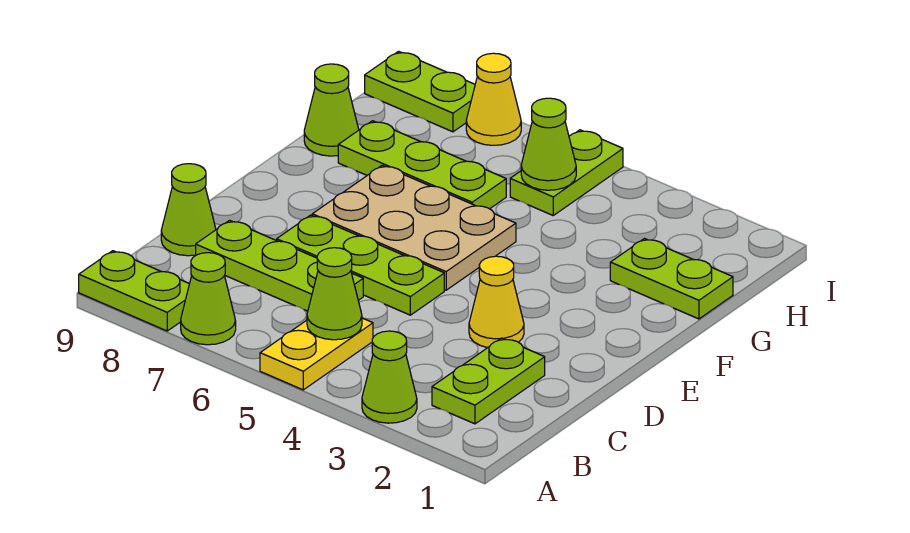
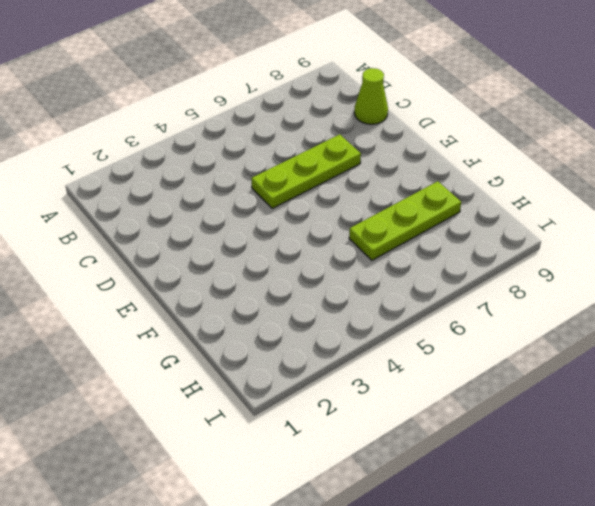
none -> lime cone A3 level 1
none -> yellow plate A5:B5 level 1
none -> lime cone A7 level 1

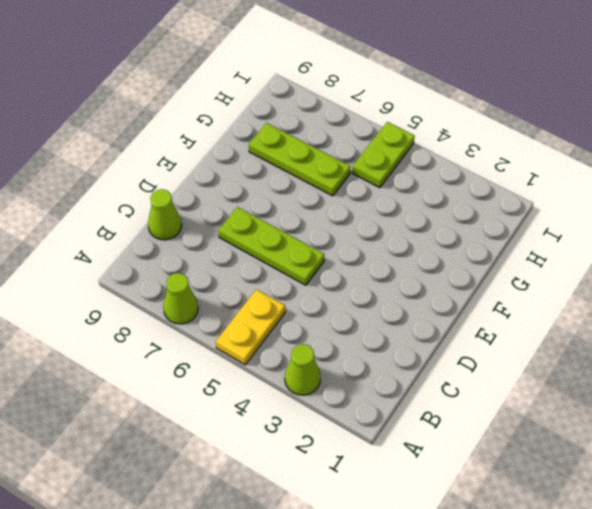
none -> lime plate A8:A9 level 1
none -> lime plate B2:C2 level 1
none -> lime plate C6:C8 level 1

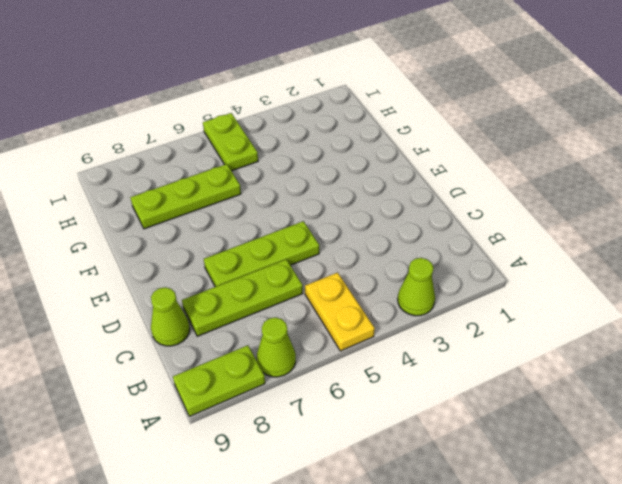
none -> lime plate B2:C2 level 1
none -> yellow cone D3 level 1
none -> tan plate E5:F7 level 1

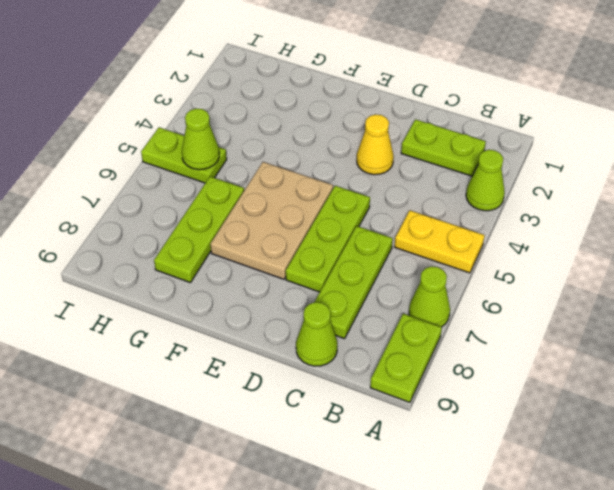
none -> lime plate G1:G2 level 1
none -> lime cone G9 level 1
none -> yellow cone I7 level 1

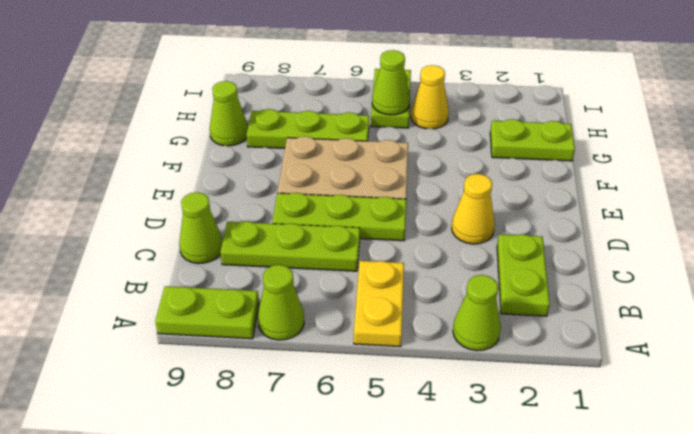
yellow cone H4 level 1 -> yellow cone I7 level 1
none -> lime plate I8:I9 level 1
none -> lime cone B5 level 2

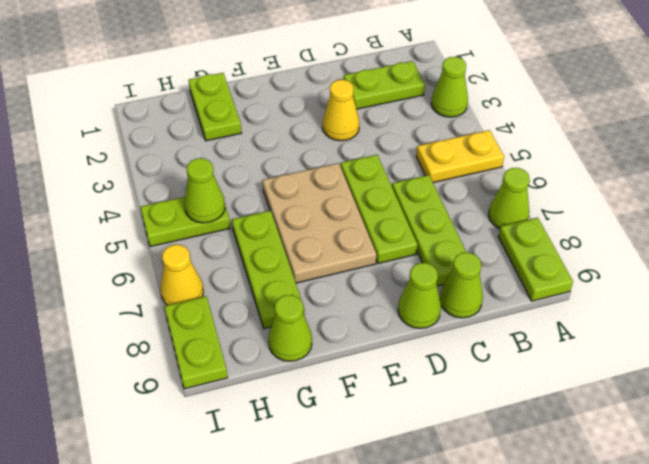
lime cone D9 level 1 -> lime cone B5 level 2

